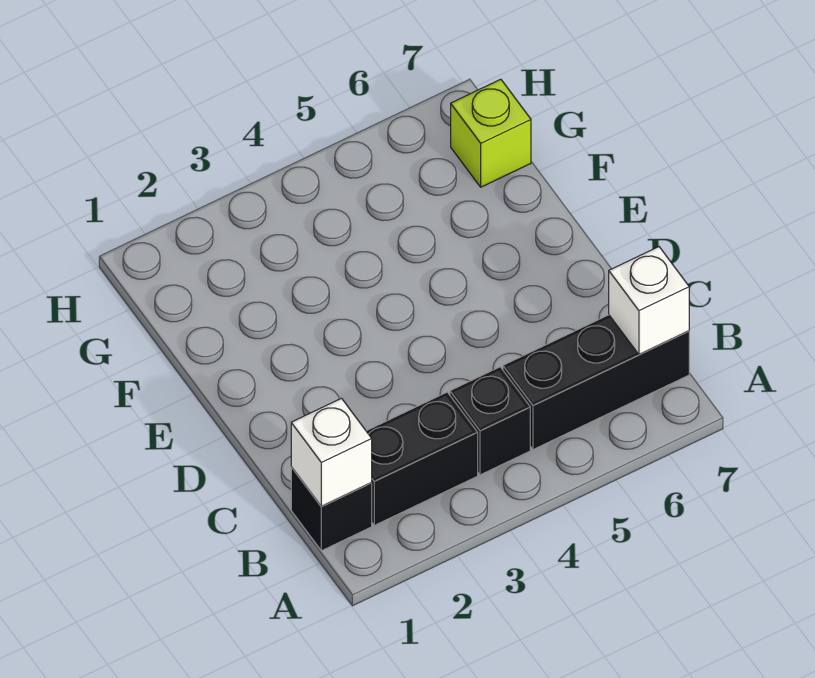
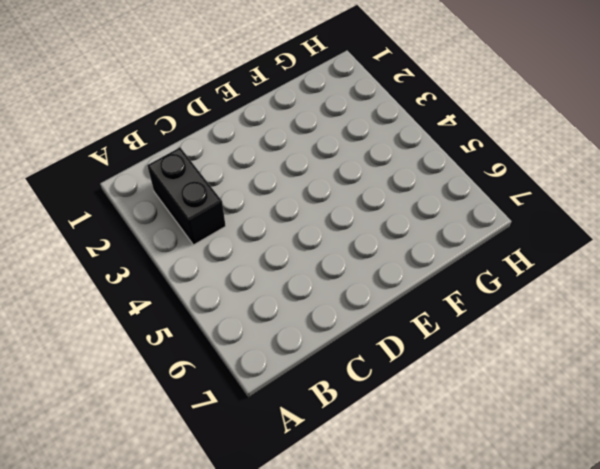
none -> black brick B1 level 1
none -> black brick B4 level 1

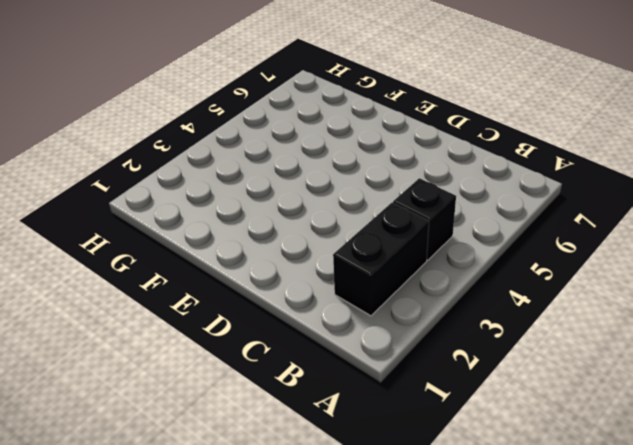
none -> black brick B1 level 1
none -> black brick B5:B7 level 1

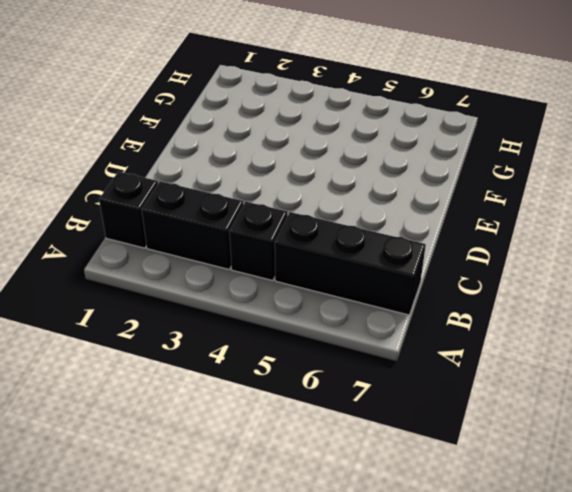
none -> lime brick G7 level 1
none -> white brick B1 level 2

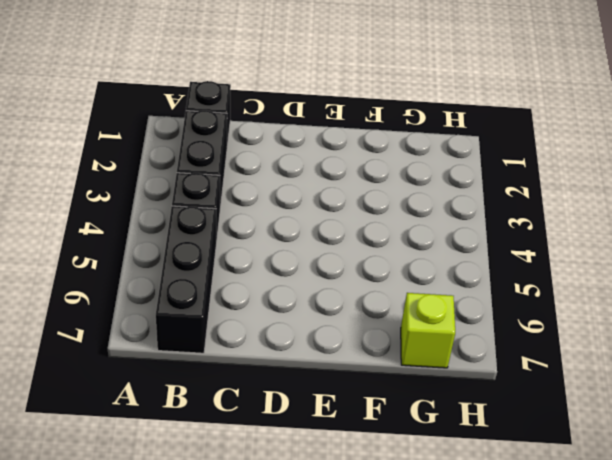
none -> white brick B1 level 2
none -> white brick B7 level 2

